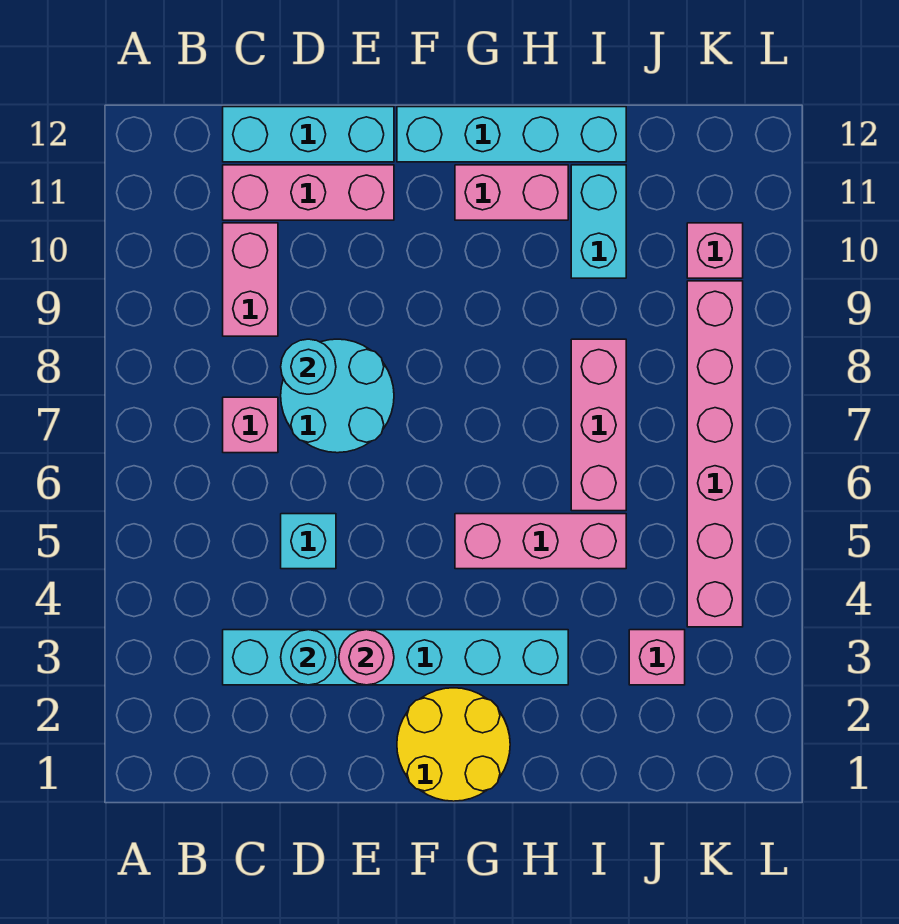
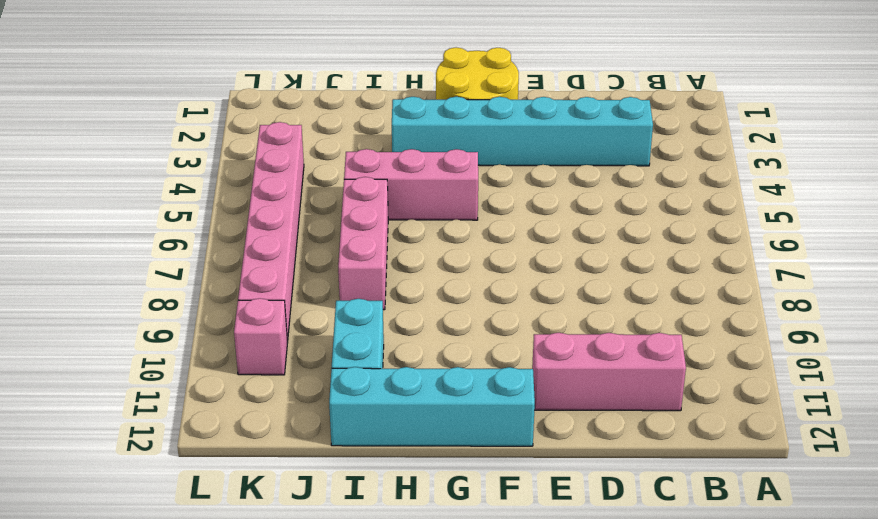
none -> pink brick C7 level 1
none -> pink brick C9:C10 level 1
none -> cyan brick C12:E12 level 1

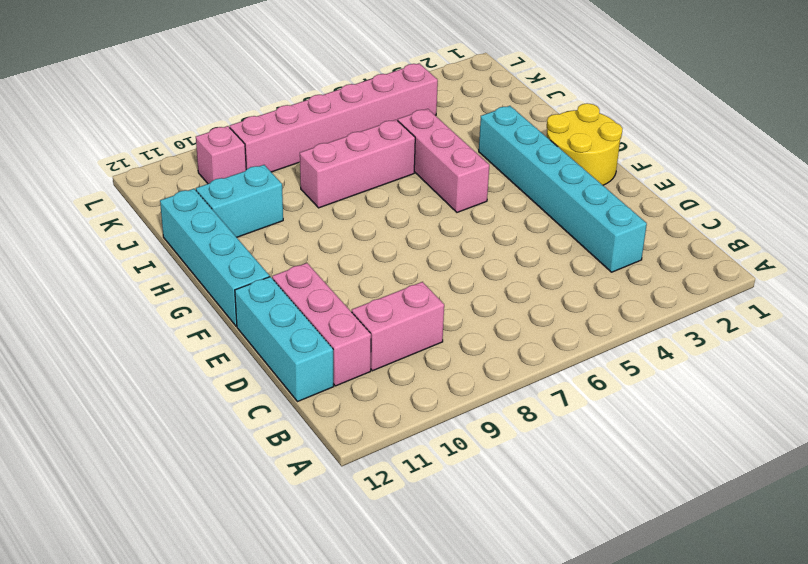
none -> pink brick C7 level 1
none -> cyan brick D5 level 1
none -> cyan round brick D7:E8 level 1

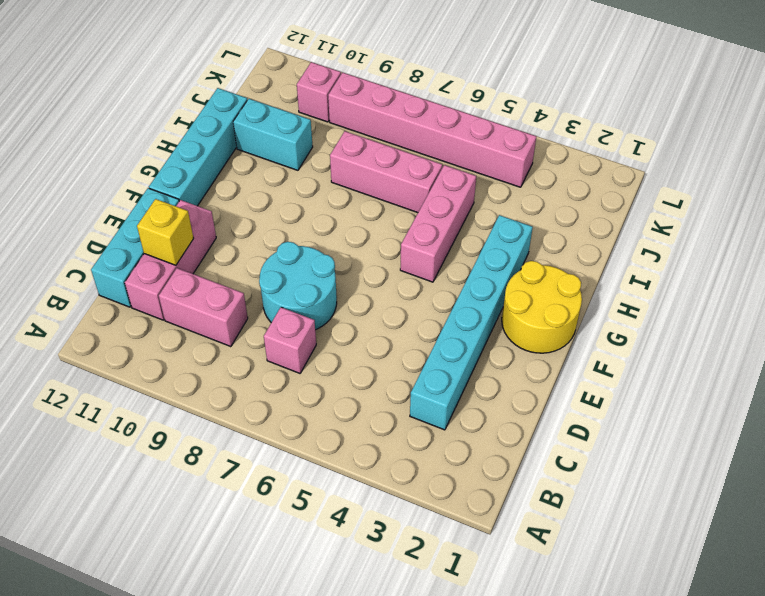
yellow brick D11 level 2 -> none
none -> cyan brick D5 level 1
none -> pink brick G11:H11 level 1
none -> pink brick J3 level 1

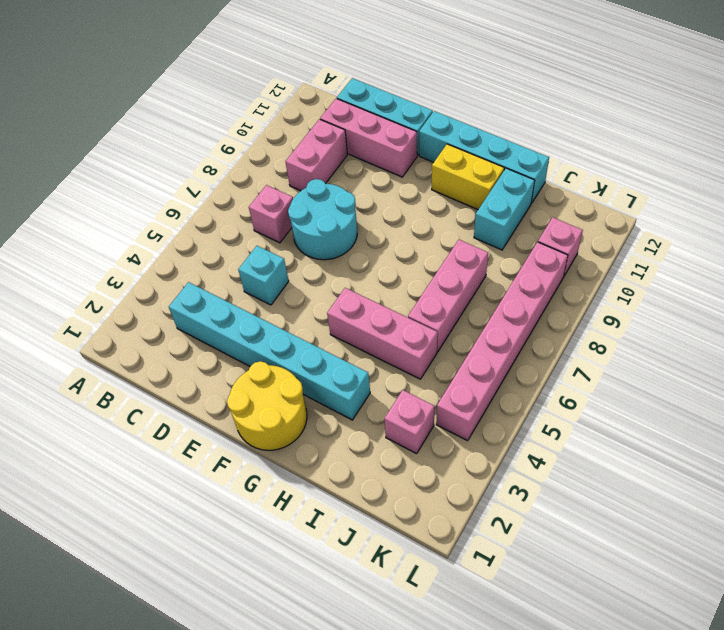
yellow brick G11:H11 level 1 -> pink brick G11:H11 level 1
none -> cyan round brick D3 level 2
none -> cyan round brick D8 level 2
none -> pink round brick E3 level 2

